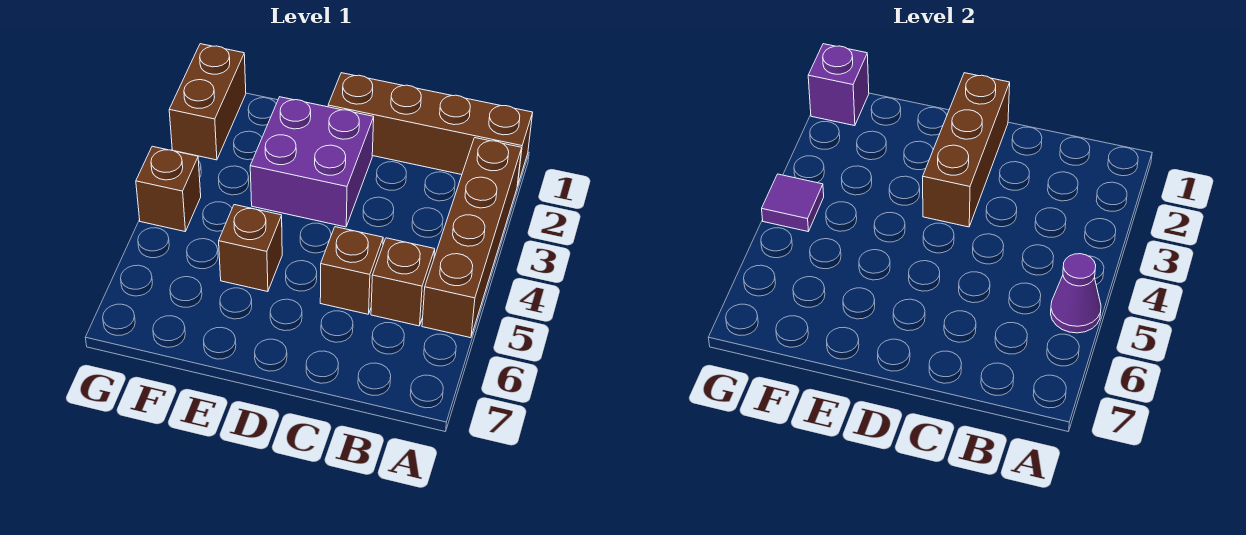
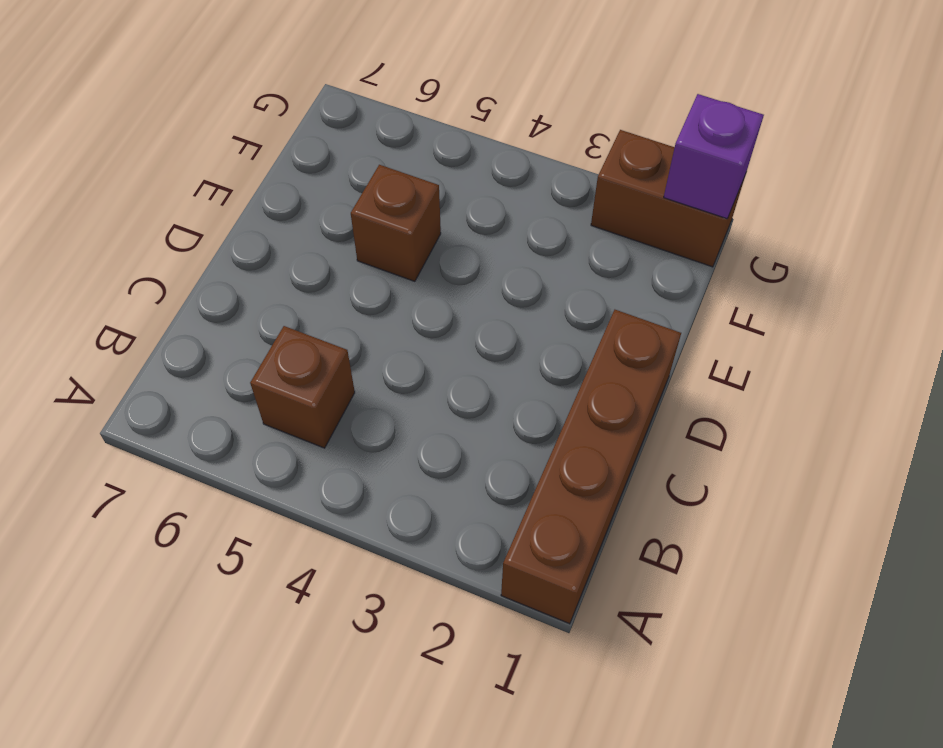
none -> brown brick A2:A5 level 1
none -> brown brick C5 level 1
none -> purple brick D2:E3 level 1

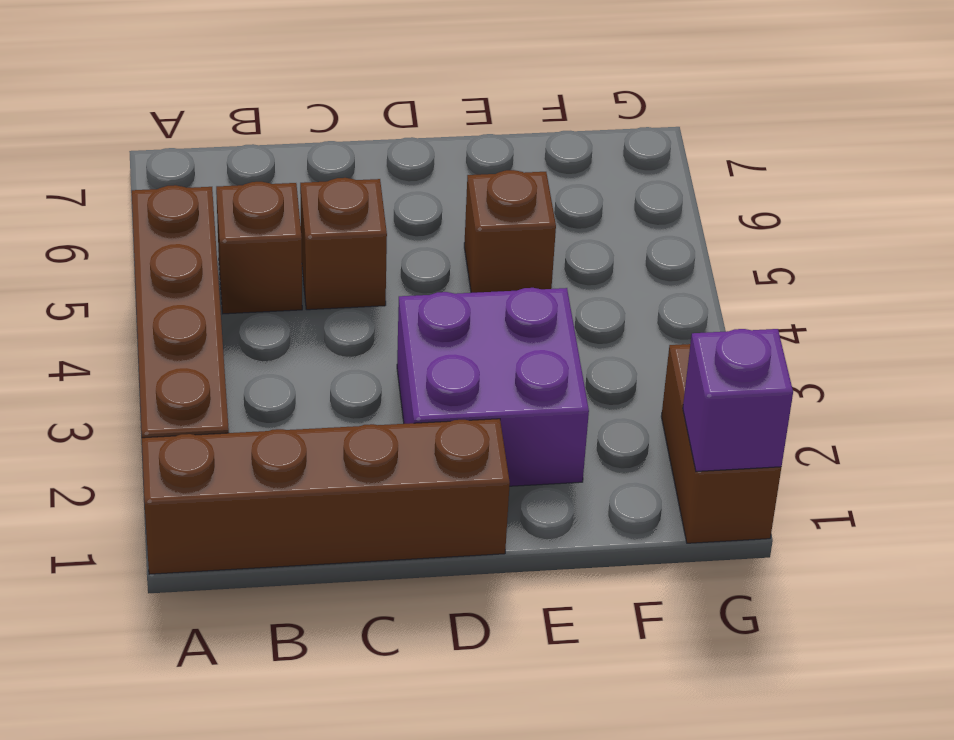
none -> brown brick G4 level 1
none -> purple cone A5 level 2
none -> brown brick D1:D3 level 2

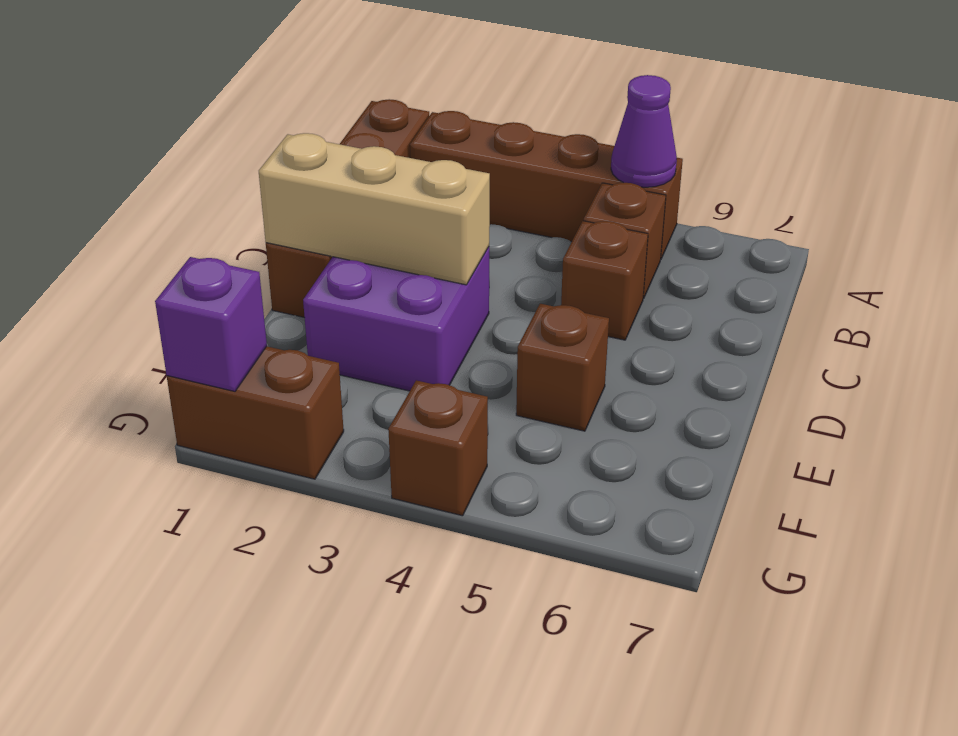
tan brick D1:D3 level 2 -> brown brick D1:D3 level 2
none -> purple tile G4 level 2

